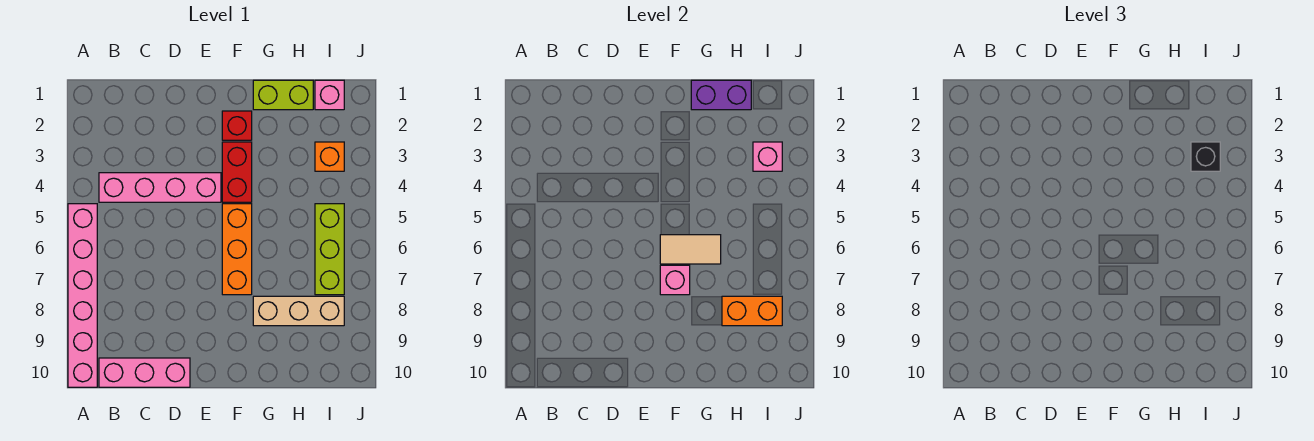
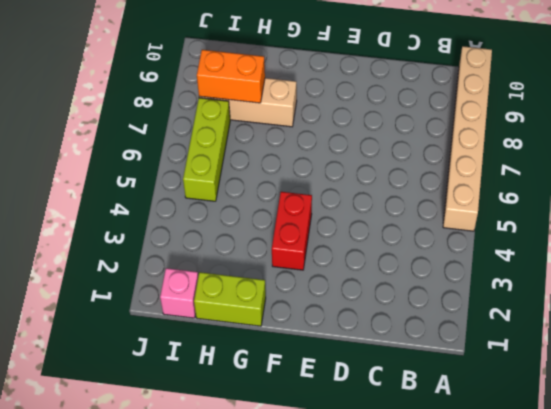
tan brick A5:A10 level 1 -> pink brick A5:A10 level 1
none -> pink brick B4:E4 level 1
none -> pink brick B10:D10 level 1
none -> red brick F2 level 1

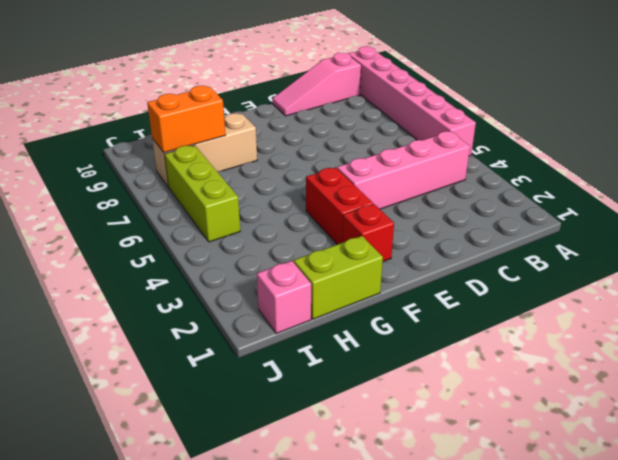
pink slope B10:D10 level 1 top B -> pink brick B10:D10 level 1
none -> orange brick F5:F7 level 1
none -> orange brick I3 level 1
none -> tan tile F6:G6 level 2

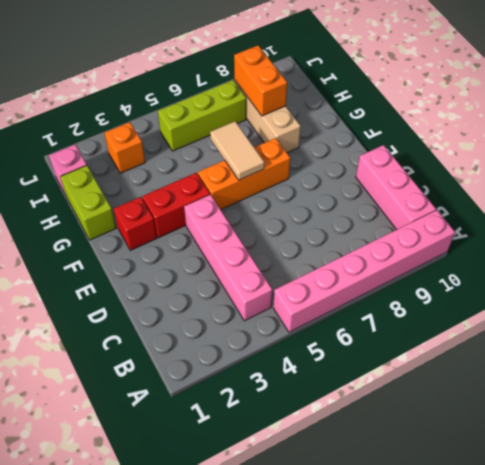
none -> pink brick F7 level 2
none -> purple brick G1:H1 level 2
none -> pink brick I3 level 2

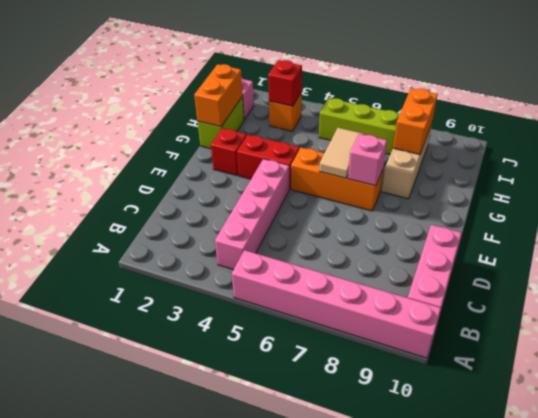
orange brick G1:H1 level 2 -> purple brick G1:H1 level 2
red brick I3 level 2 -> pink brick I3 level 2
none -> black brick I3 level 3

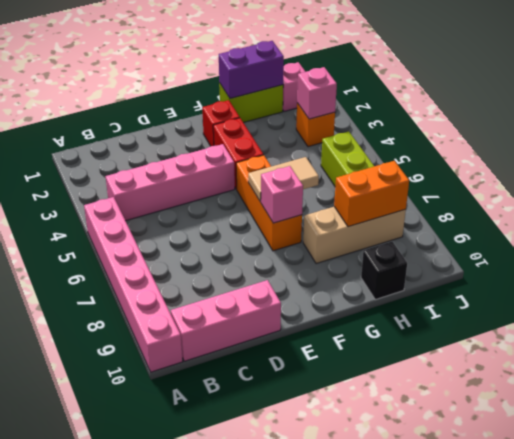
black brick H10 level 1 -> black brick I3 level 3

